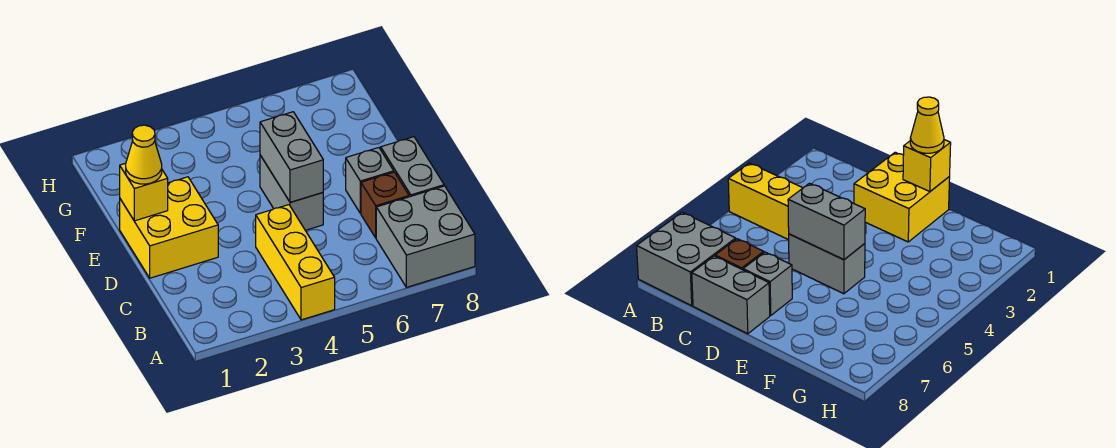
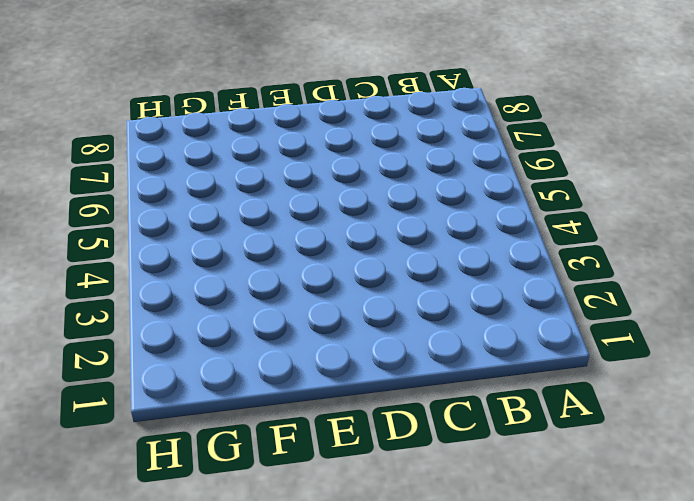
none -> yellow brick A4:C4 level 1
none -> grey brick A7:B8 level 1

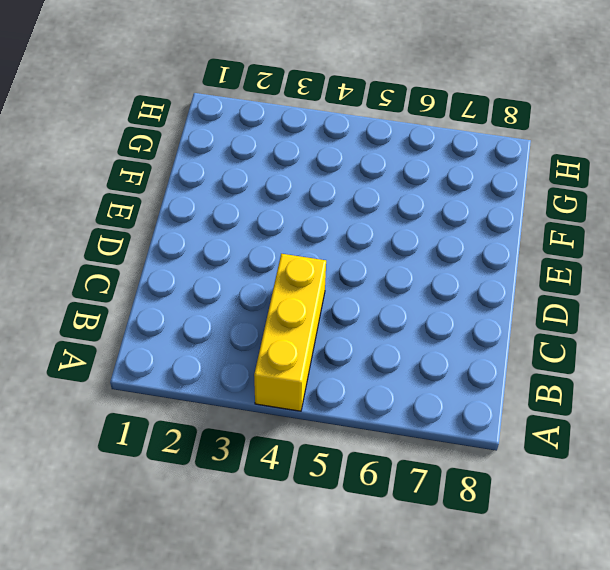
none -> grey brick A7:B8 level 1
none -> brown brick C7 level 1

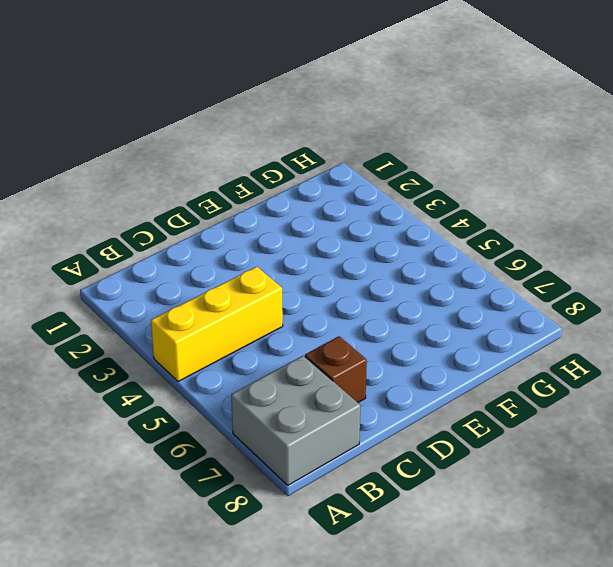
none -> grey brick C8:D8 level 1
none -> yellow brick D1:E2 level 1

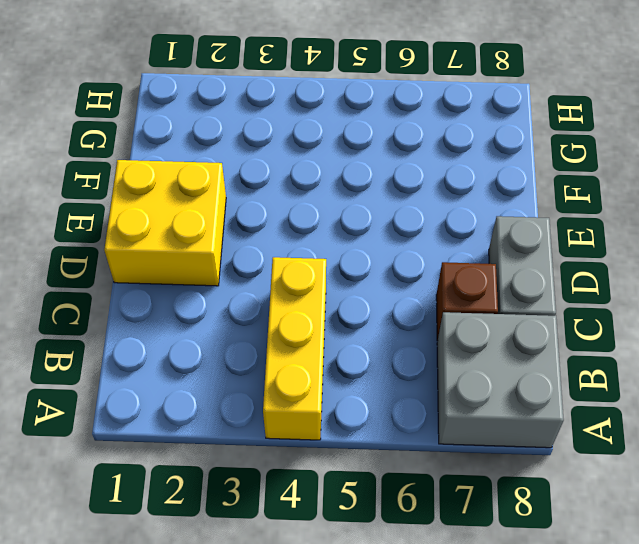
none -> grey brick D5:E5 level 1
none -> grey brick D7 level 1

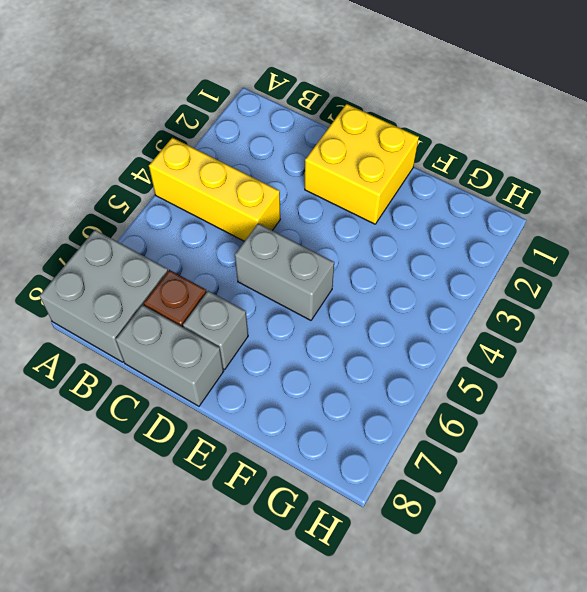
none -> grey brick D5:E5 level 2
none -> yellow brick E1 level 2

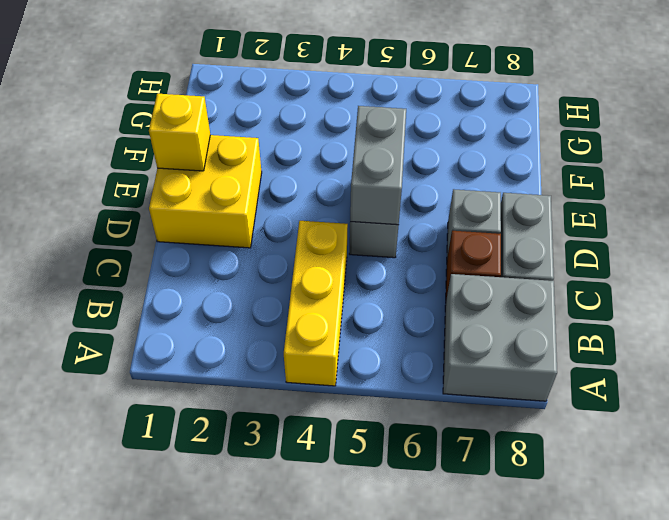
none -> yellow cone E1 level 3

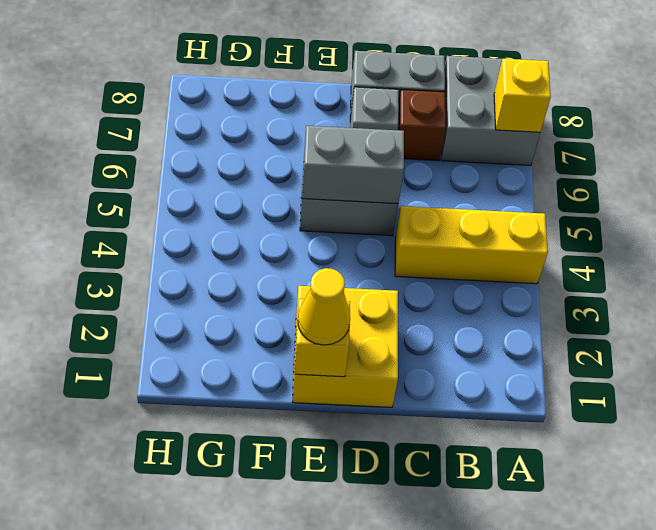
yellow brick A7 level 2 -> none

